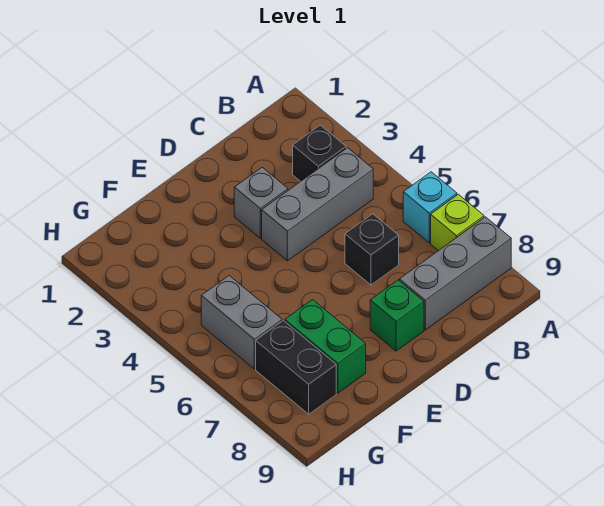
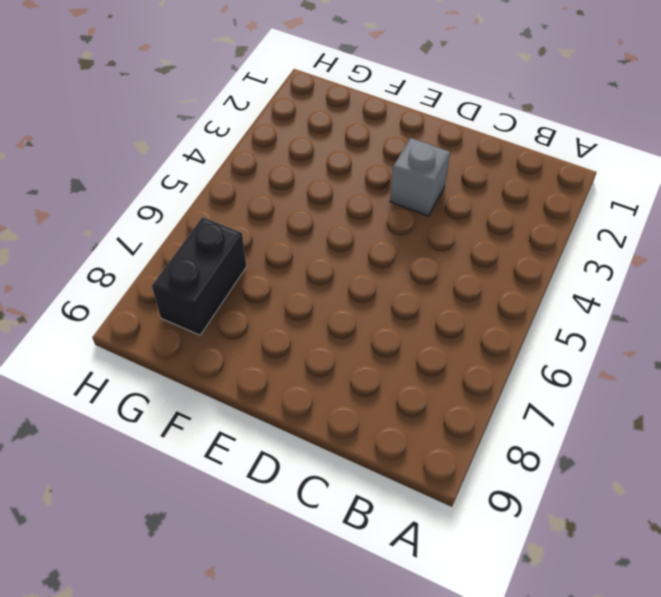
none -> cyan brick A6 level 1
none -> lime brick A7 level 1

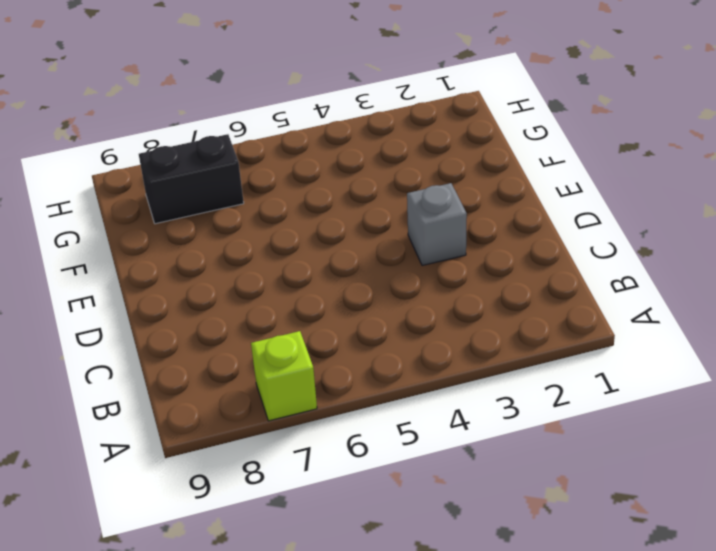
none -> cyan brick A6 level 1
none -> grey brick A8:C8 level 1

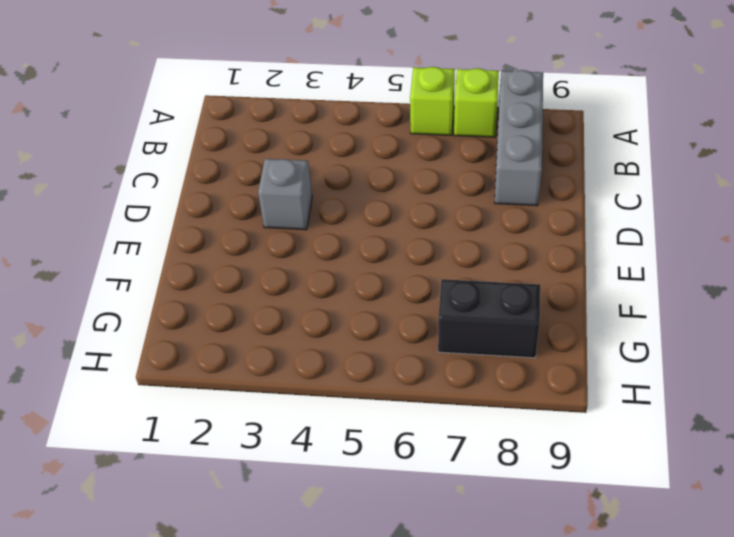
lime brick A6 level 1 -> cyan brick A6 level 1
none -> black brick B3 level 1
none -> grey brick B4:D4 level 1

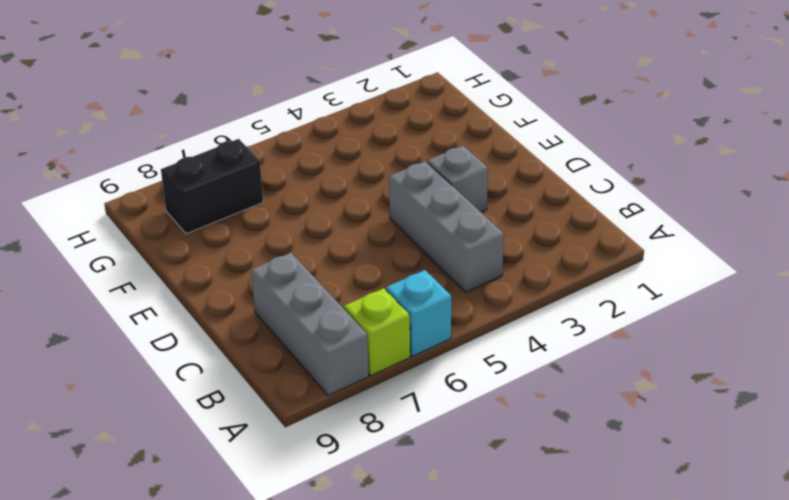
none -> black brick B3 level 1
none -> black brick C6 level 1

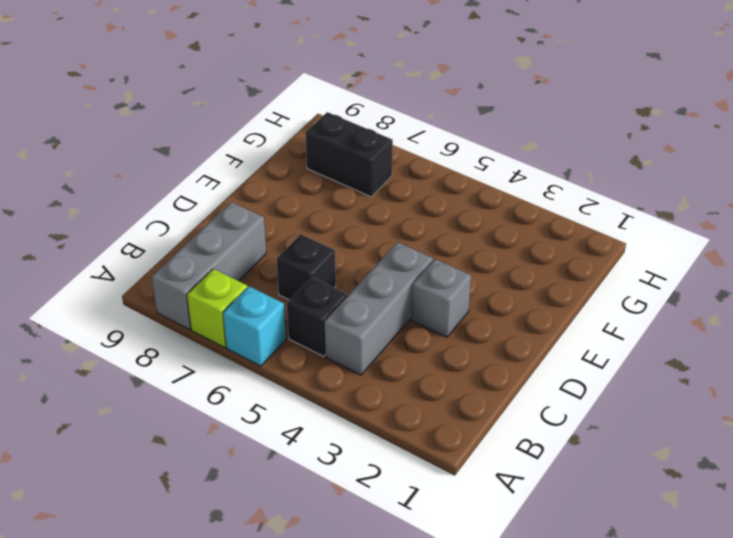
black brick B5 level 1 -> black brick B3 level 1
none -> green brick D8 level 1
none -> green brick F7:F8 level 1

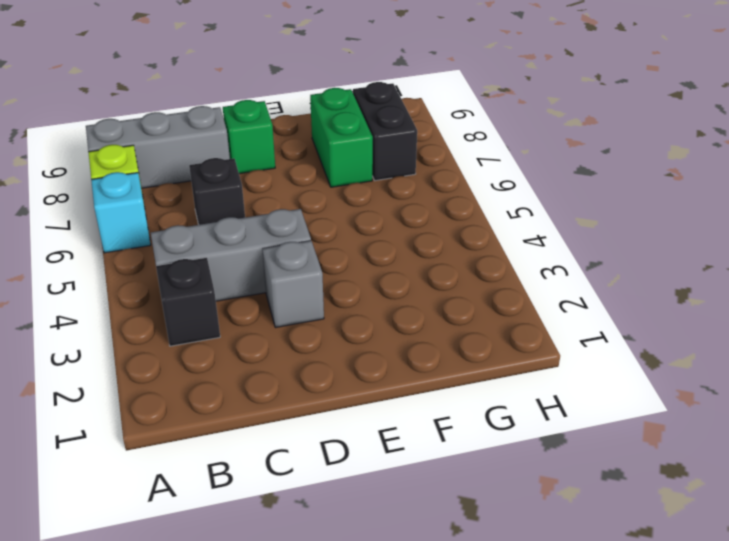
none -> grey brick G5:G6 level 1

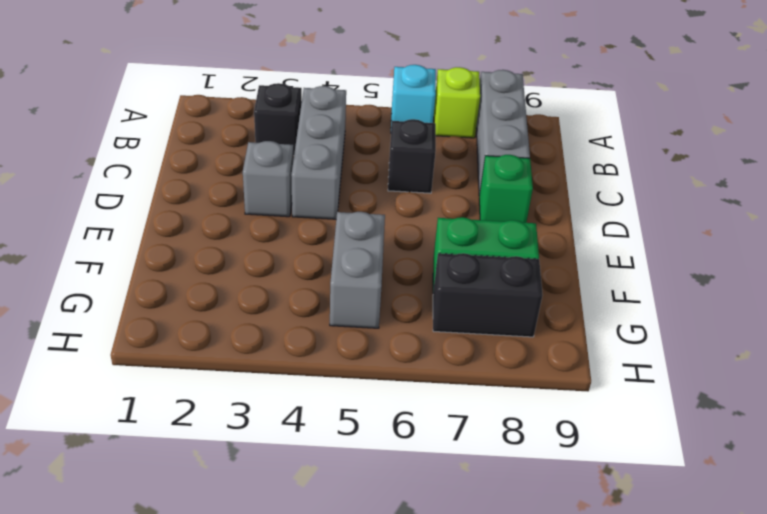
grey brick F5:G5 level 1 -> grey brick G5:G6 level 1

